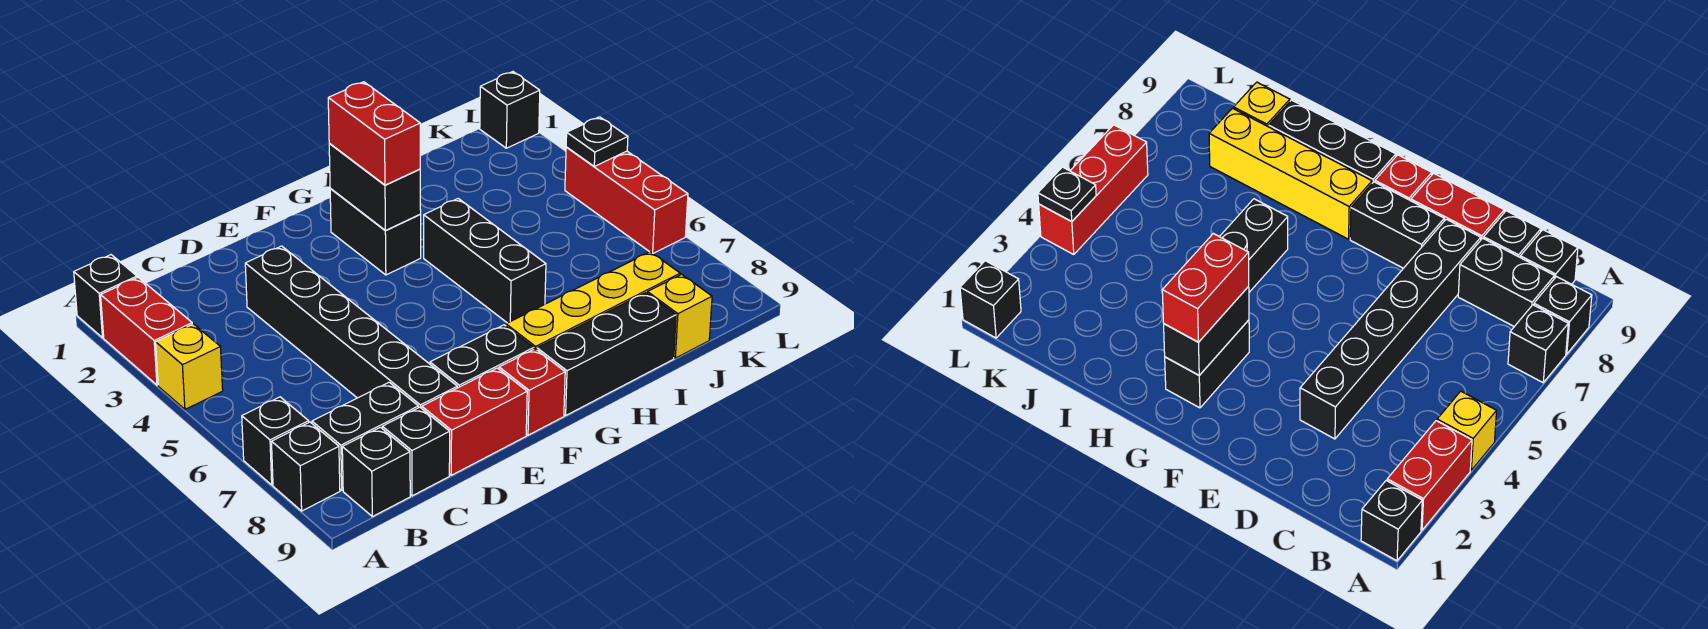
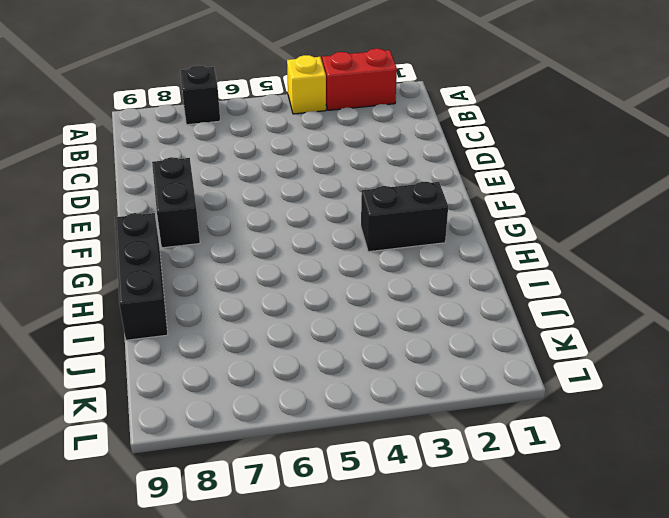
none -> black brick A1 level 1
none -> black brick A8 level 1
none -> black brick B8:C8 level 1

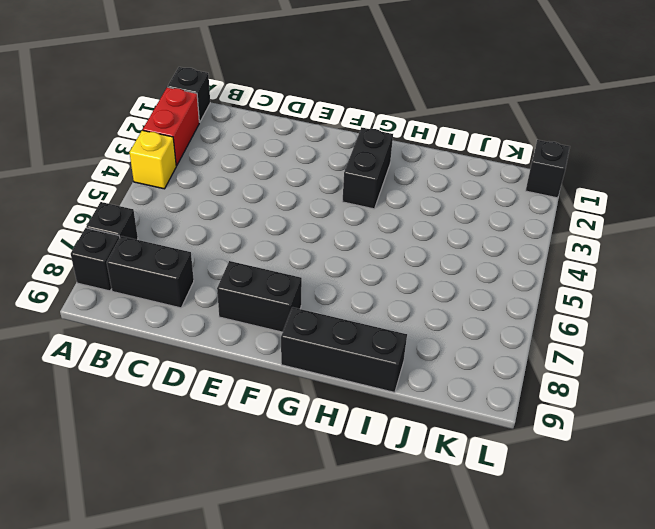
none -> black brick B9 level 1
none -> black brick C9 level 1
none -> black brick D3:D8 level 1

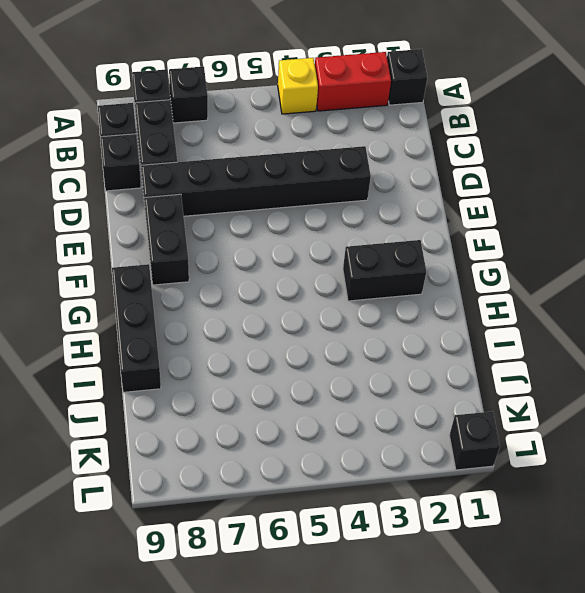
none -> red brick D9:E9 level 1
none -> red brick F9 level 1
none -> yellow brick G8:J8 level 1

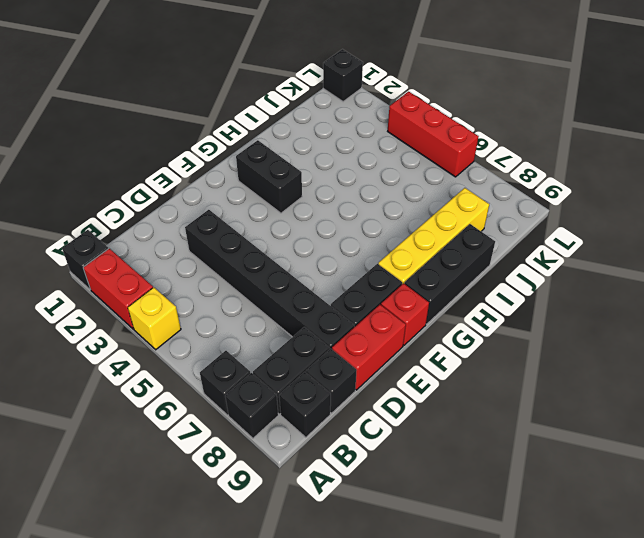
none -> black brick H4:H6 level 1
none -> yellow brick J9 level 1
none -> black brick G2:G3 level 2

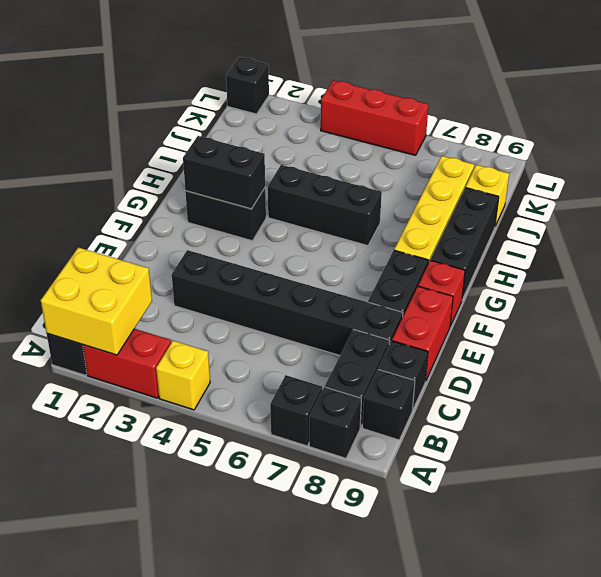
yellow brick A1:B2 level 2 -> none
none -> black plate L4 level 2
none -> red brick G2:G3 level 3

